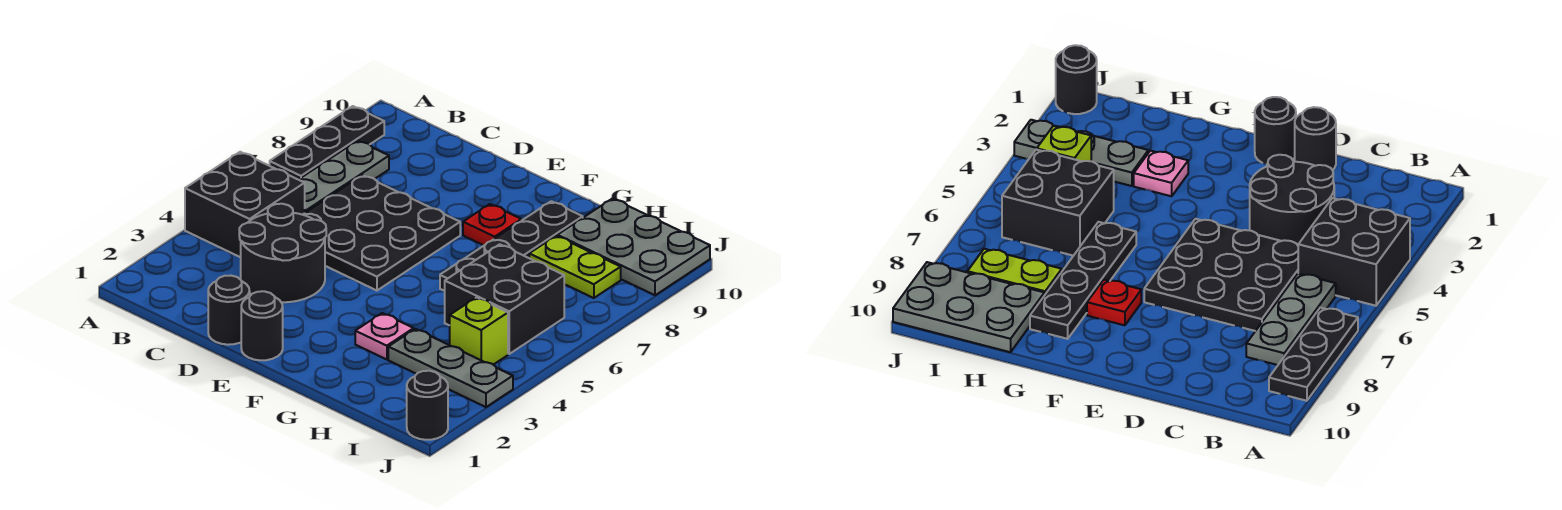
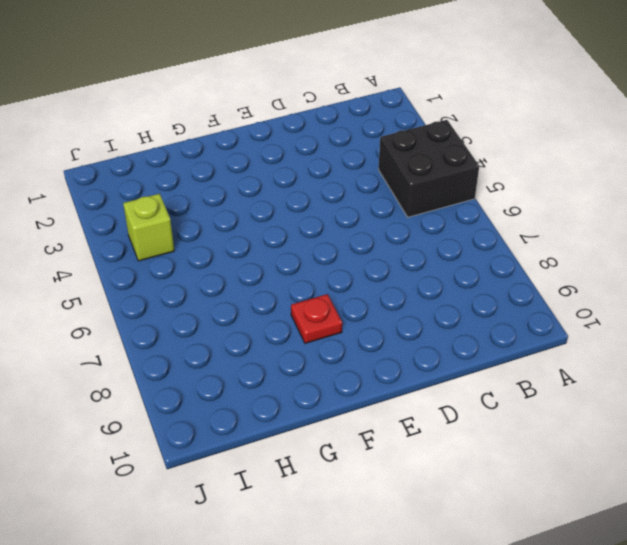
none -> black plate A7:A9 level 1
none -> grey plate B6:B8 level 1
none -> black round brick C3:D4 level 1

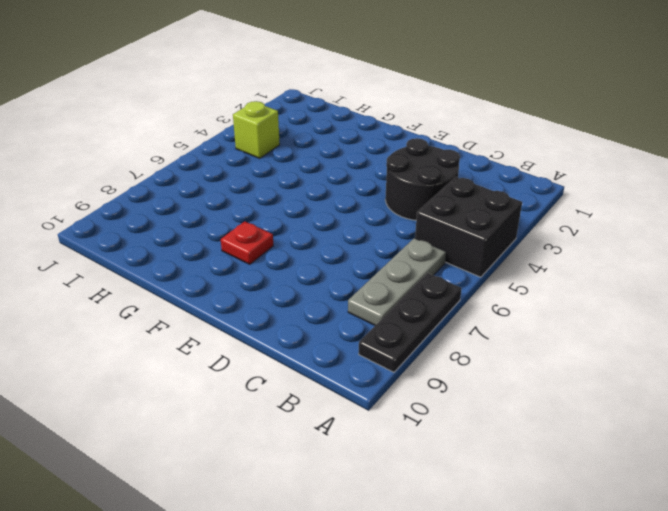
none -> black plate C5:E7 level 1
none -> black round brick D1 level 1
none -> black round brick E1 level 1

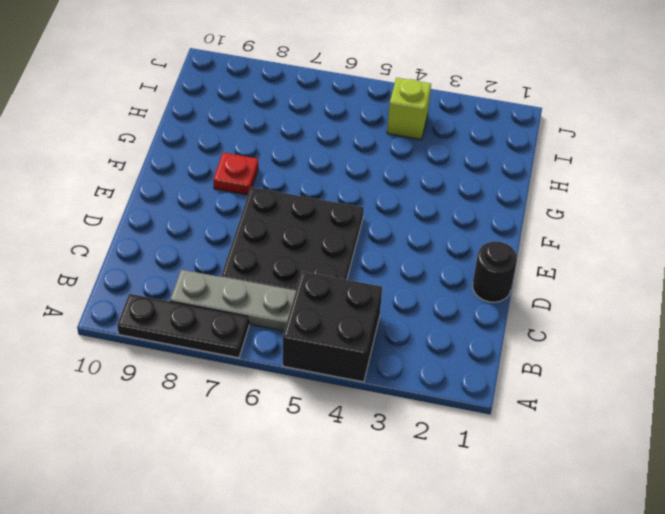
none -> black round brick C3:D4 level 1
none -> black round brick E1 level 1
none -> pink plate G3 level 1

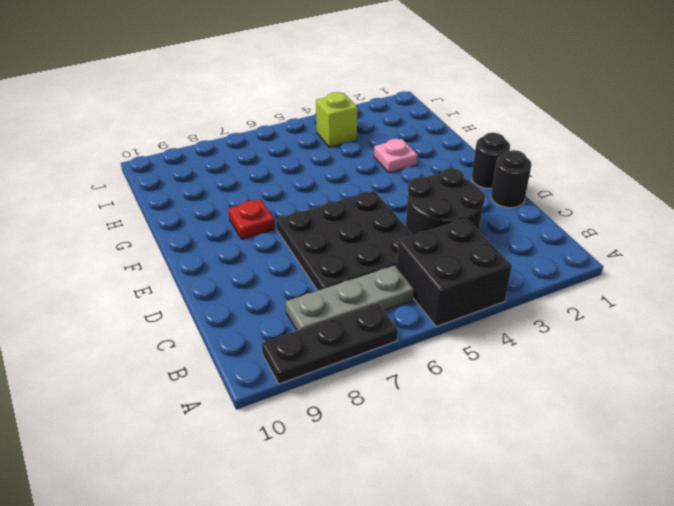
none -> black plate G6:G9 level 1
none -> grey plate H3:J3 level 1
none -> black brick H5:I6 level 1

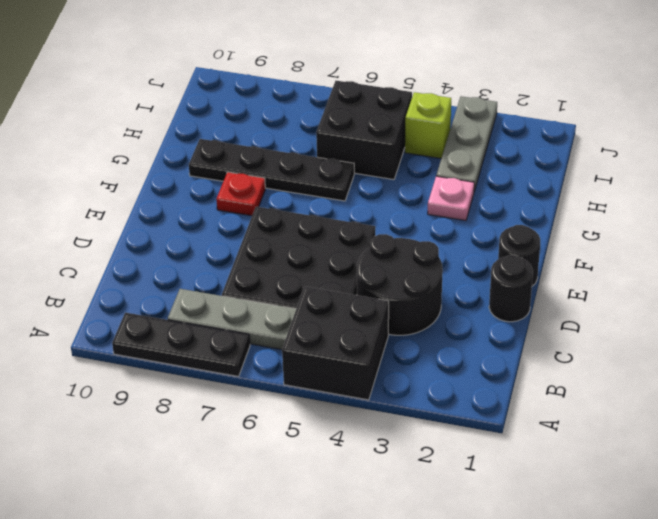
none -> lime plate H8:I8 level 1
none -> grey plate H9:J10 level 1
none -> black round brick J1 level 1

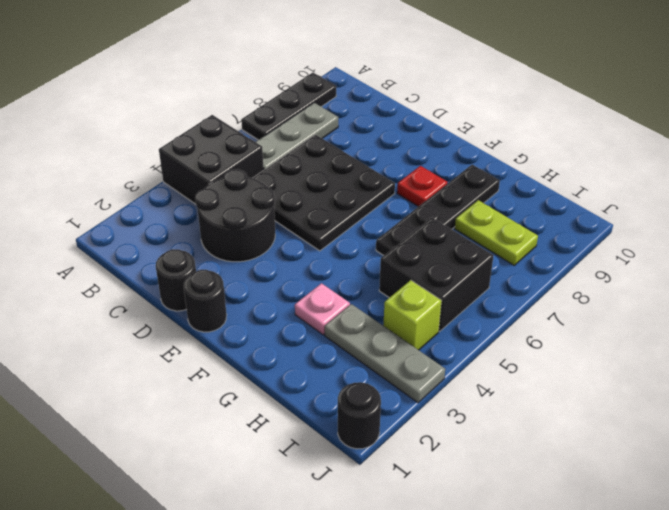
none -> grey plate H9:J10 level 1

